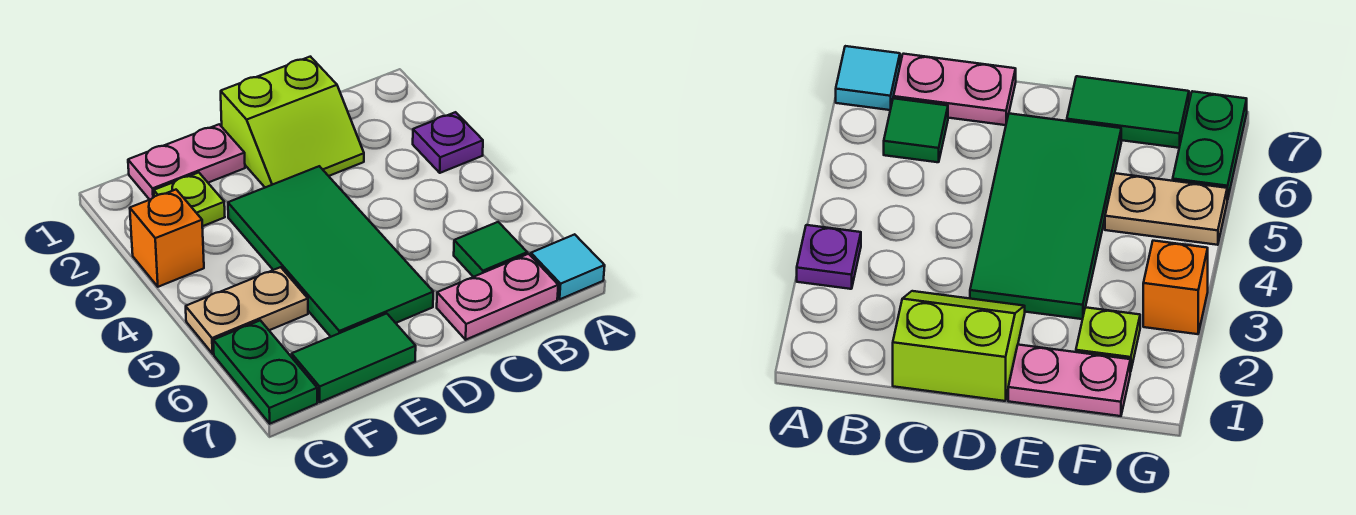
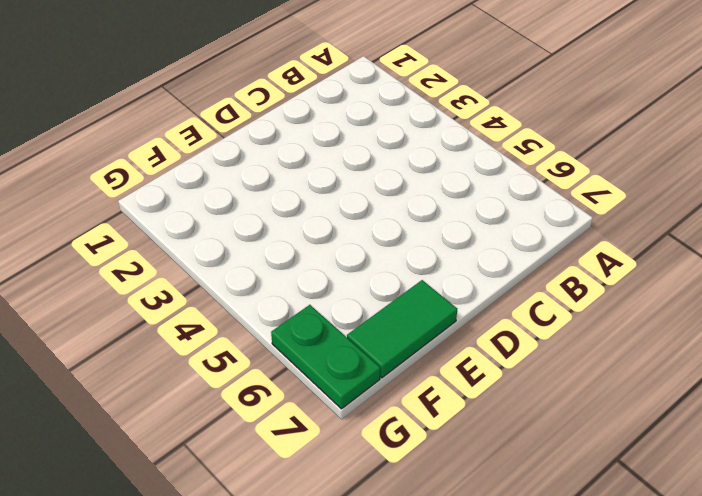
none -> purple plate A3 level 1
none -> cyan tile A7 level 1
none -> green tile B6 level 1

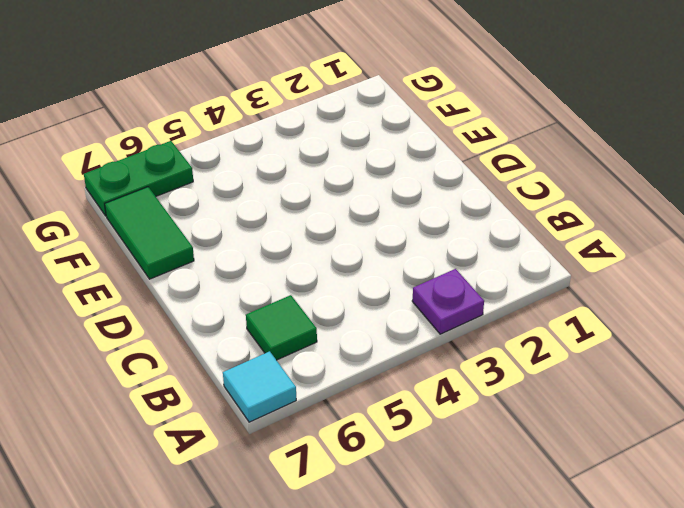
none -> pink plate B7:C7 level 1
none -> lime slope C1:D2 level 1 top 1
none -> green tile D3:E6 level 1

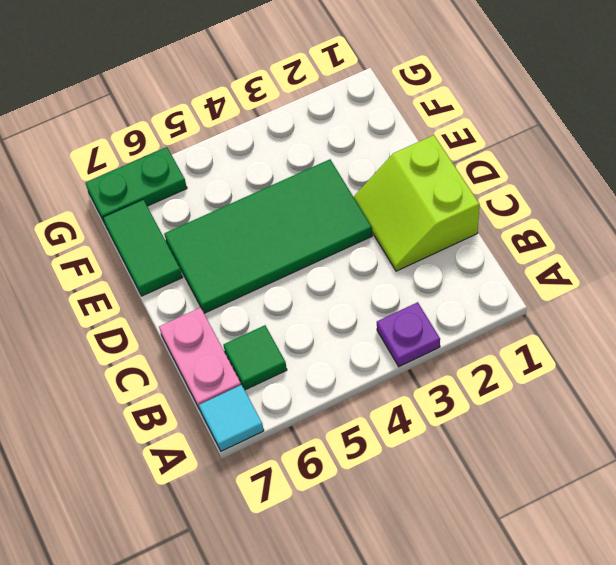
none -> pink plate E1:F1 level 1
none -> lime plate F2 level 1
none -> tan plate F5:G5 level 1

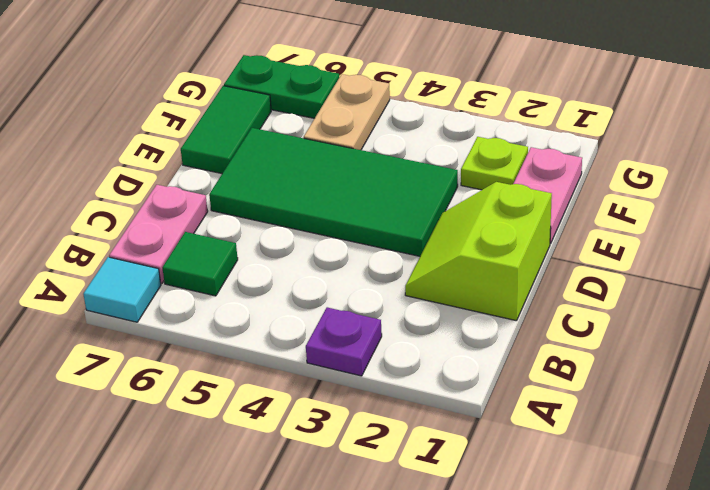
none -> orange brick G3 level 1

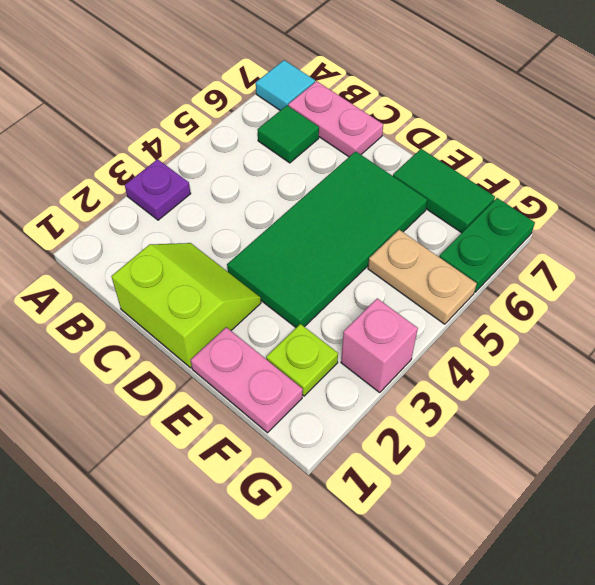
pink brick G3 level 1 -> orange brick G3 level 1

